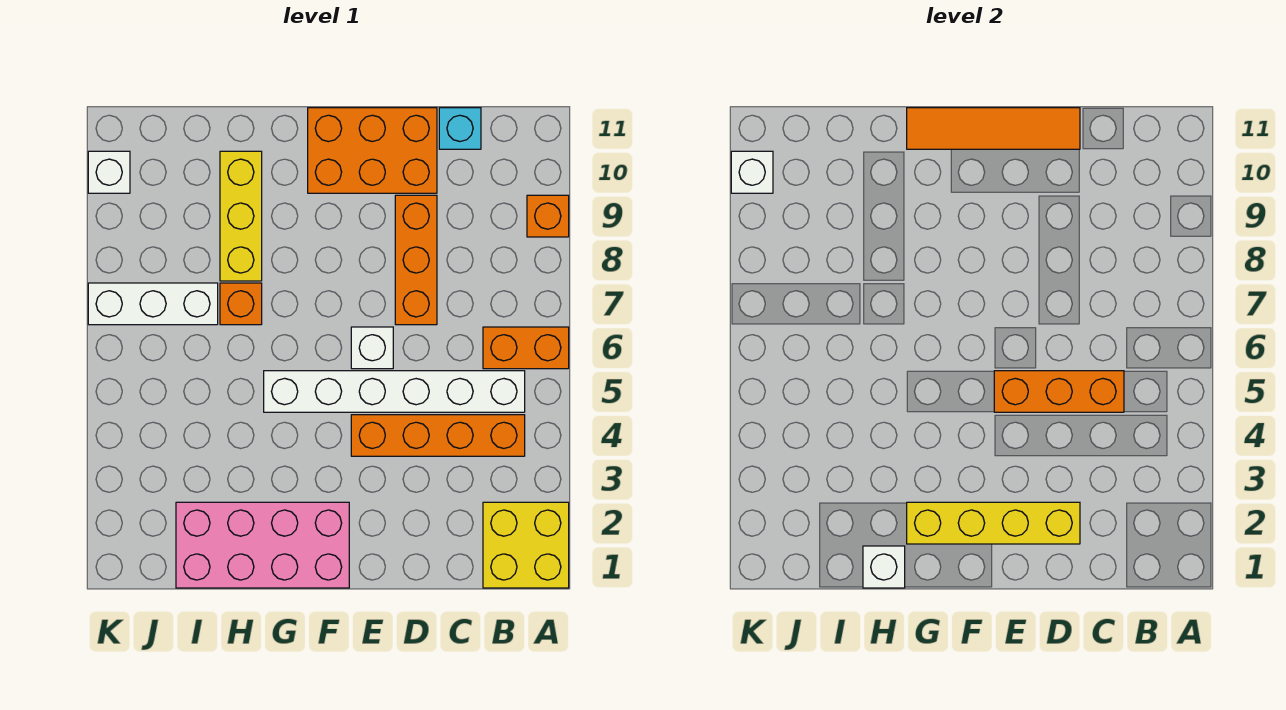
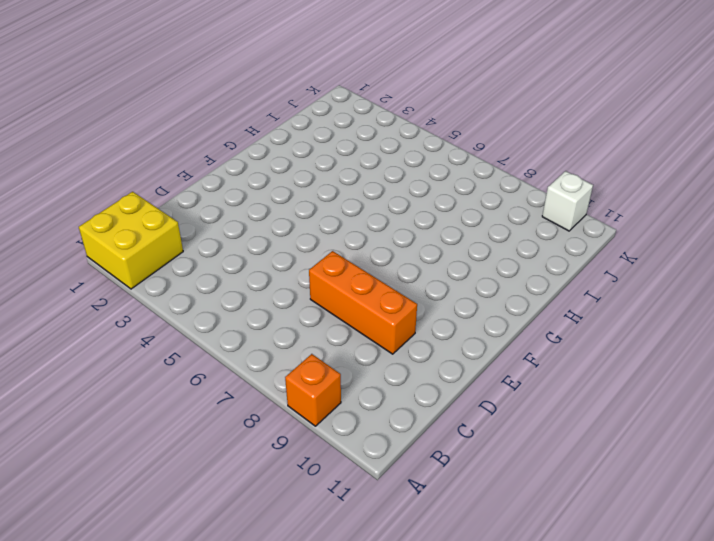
none -> orange brick A6:B6 level 1
none -> orange brick B4:E4 level 1
none -> white brick B5:G5 level 1

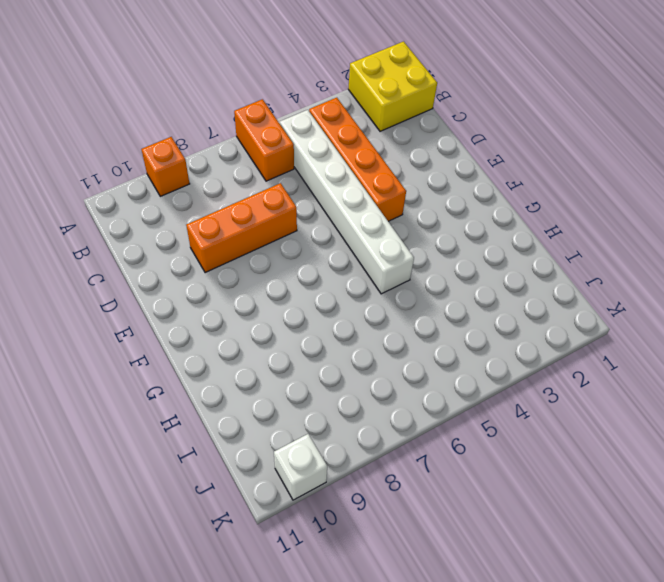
none -> cyan brick C11 level 1
none -> orange brick D10:F11 level 1
none -> white brick E6 level 1

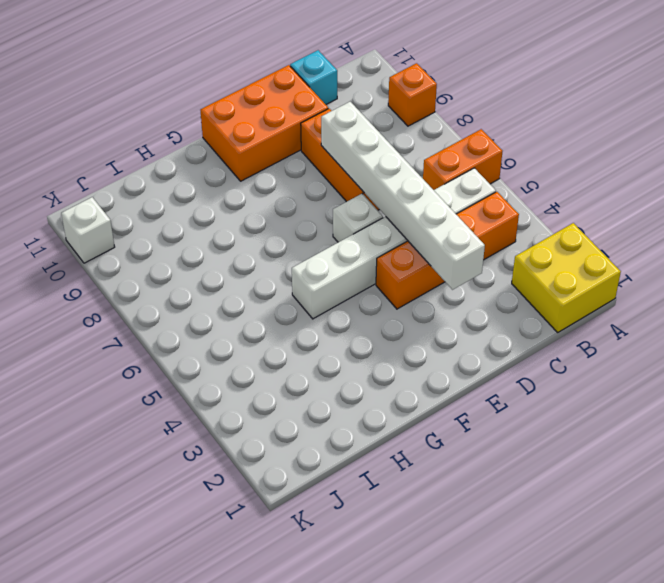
white brick D3:D8 level 2 -> orange brick C5:E5 level 2
none -> pink brick F1:I2 level 1
none -> orange brick H7 level 1
none -> yellow brick H8:H10 level 1

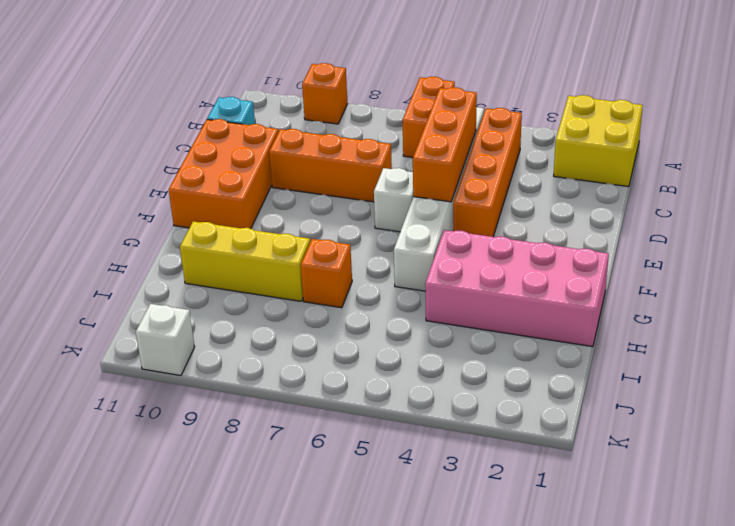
pink brick G1:H4 level 1 -> pink brick F1:I2 level 1
none -> white brick I7:K7 level 1
none -> yellow brick D2:G2 level 2
none -> orange tile D11:G11 level 2

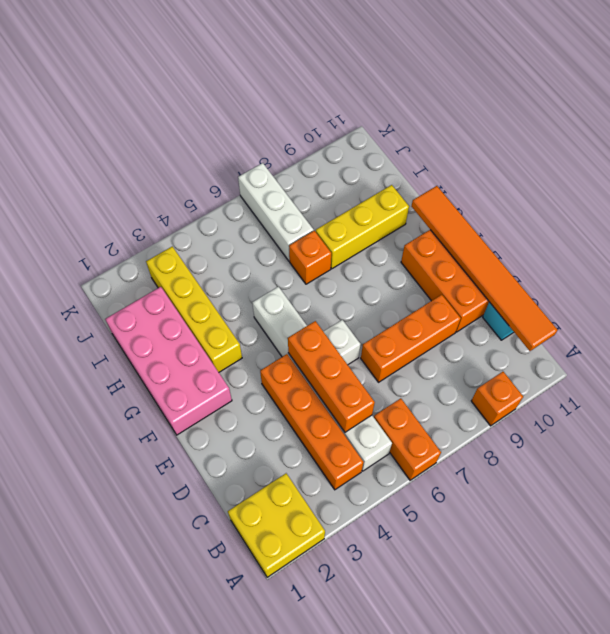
orange tile B11:G11 level 2 -> orange tile D11:G11 level 2
yellow brick G3:J3 level 1 -> yellow brick D2:G2 level 2
none -> white brick K10 level 1
none -> white brick H1 level 2
none -> white brick K10 level 2

